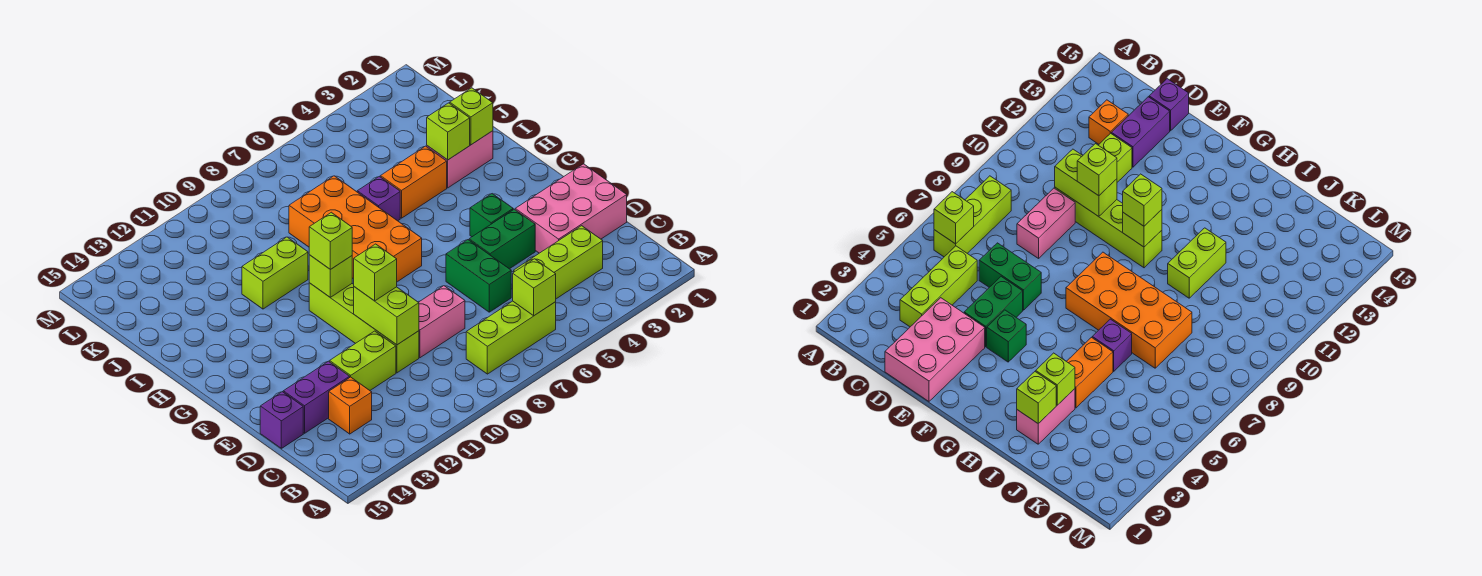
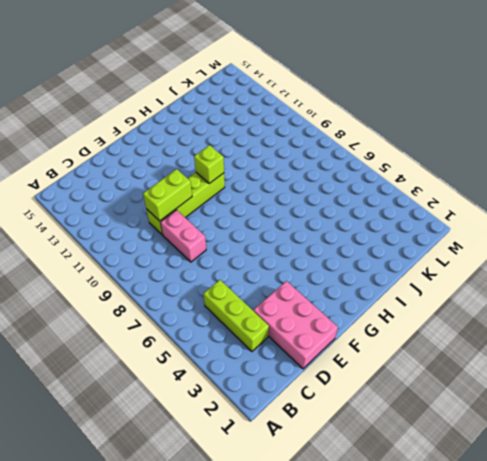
none -> lime brick B6:B8 level 1
none -> orange brick C13 level 1
none -> green brick D6:E6 level 1

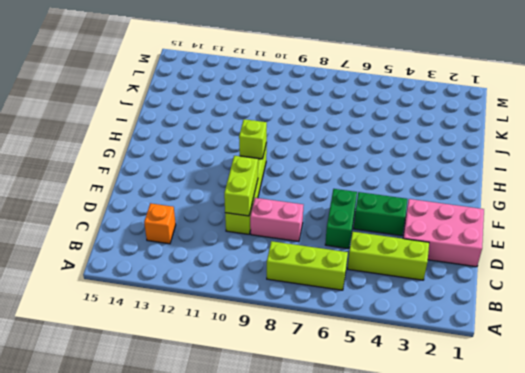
none -> lime brick D11:D12 level 1
none -> purple brick D13:D14 level 1
none -> purple brick D15 level 1

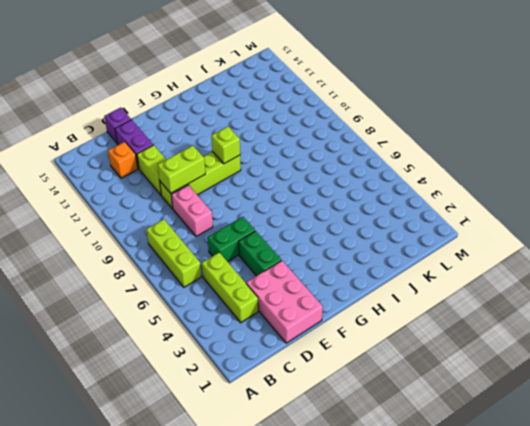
none -> green brick F4 level 1
none -> orange brick G7:J8 level 1
none -> pink brick I2:I3 level 1

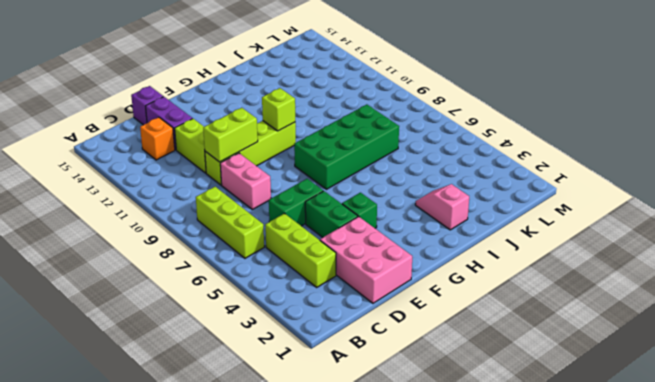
green brick G7:J8 level 1 -> orange brick G7:J8 level 1
pink slope I2:I3 level 1 top 2 -> pink brick I2:I3 level 1
none -> orange brick I4:I5 level 1
none -> purple brick I6 level 1
none -> lime brick I10:I11 level 1

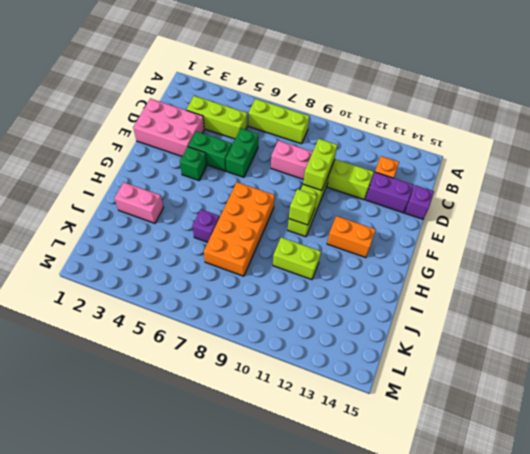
orange brick G12:G13 level 1 -> orange brick I4:I5 level 1
none -> lime brick B6 level 2
none -> lime brick I2 level 2
none -> lime brick I3 level 2

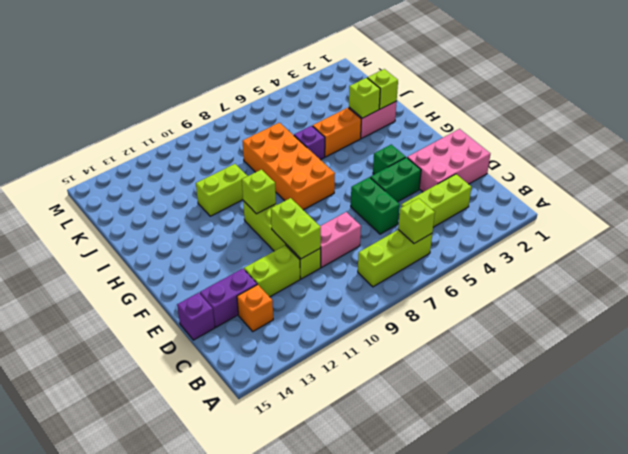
none -> lime brick E10 level 3
none -> lime brick G10 level 3

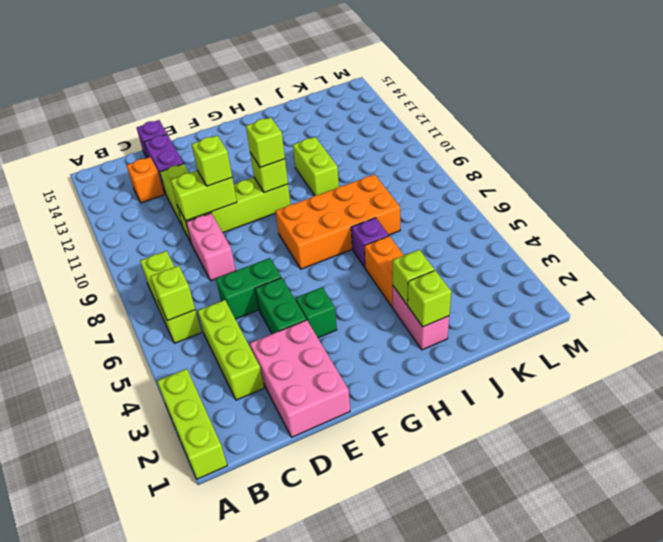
lime brick A1:A3 level 1 -> none

